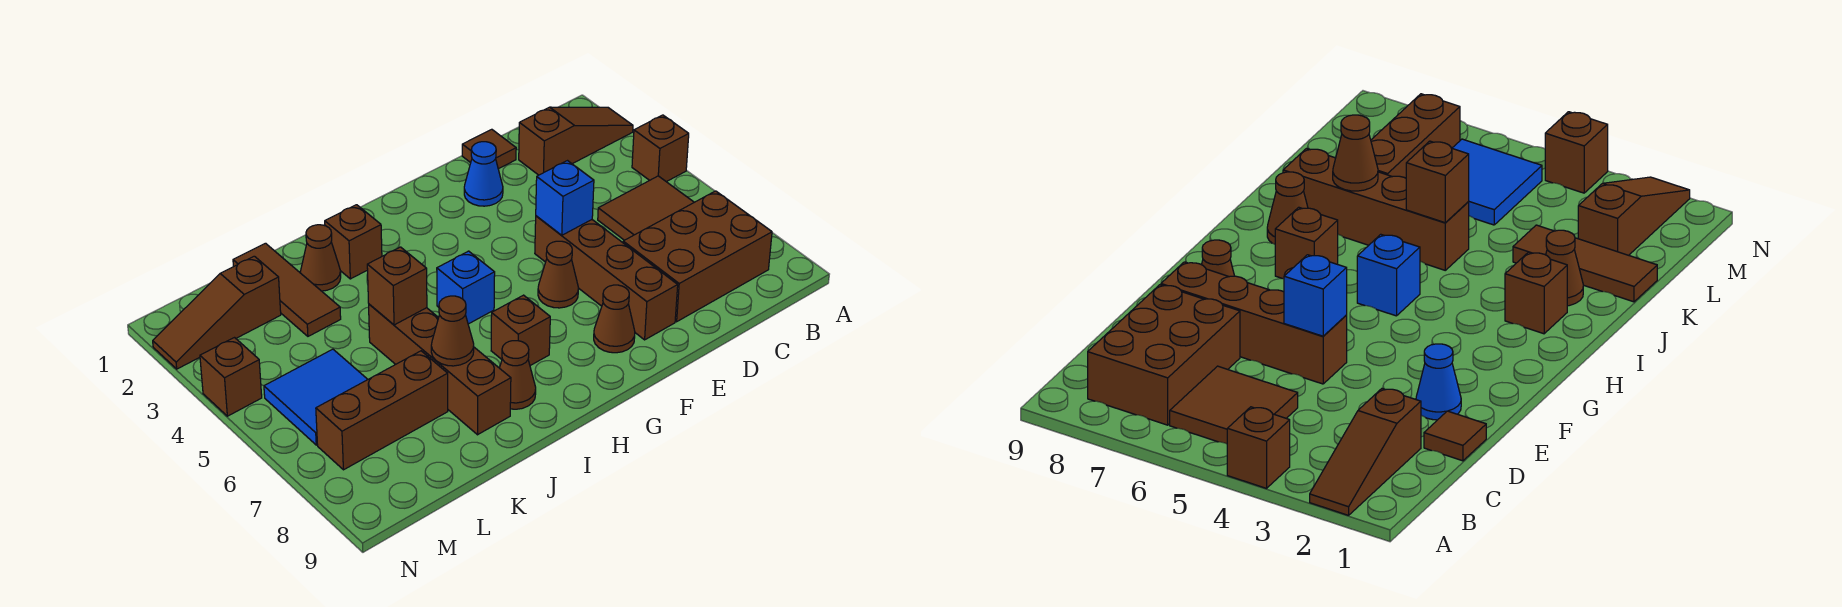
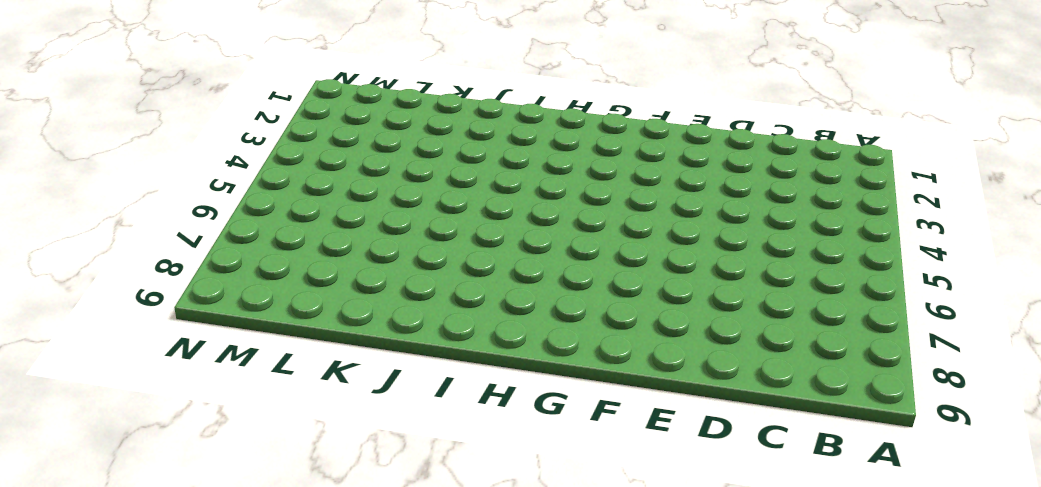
none -> brown slope A2:C2 level 1 top C
none -> brown brick A4 level 1
none -> brown tile B5:C6 level 1

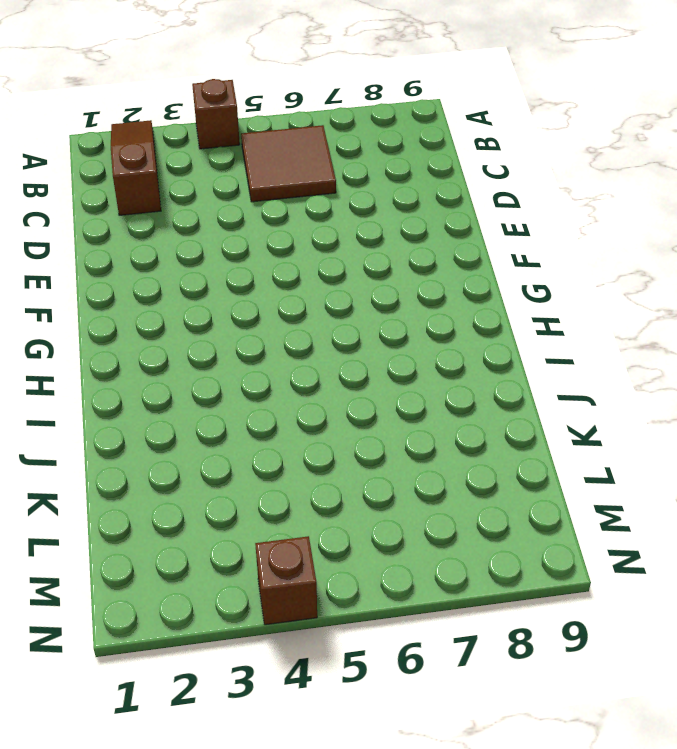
none -> brown brick B7:D8 level 1
none -> brown tile D1 level 1
none -> blue cone E2 level 1

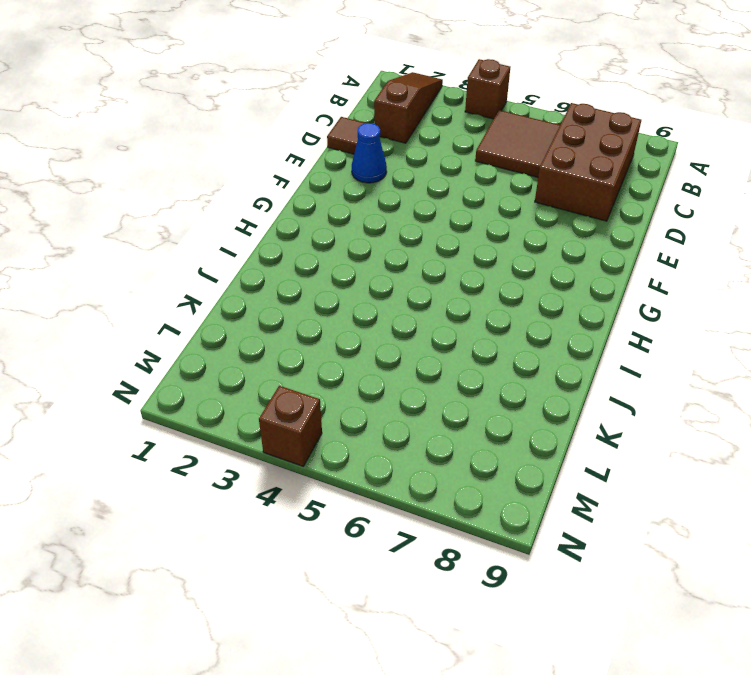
none -> brown brick E5:E8 level 1
none -> brown cone F6 level 1
none -> brown cone F8 level 1

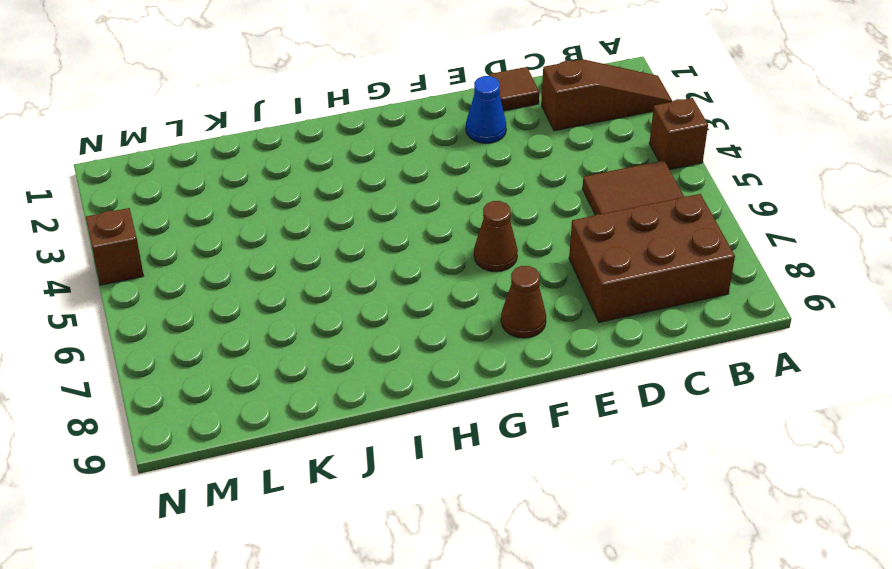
none -> brown brick E5:E8 level 1
none -> blue brick H5 level 1
none -> brown brick H7 level 1

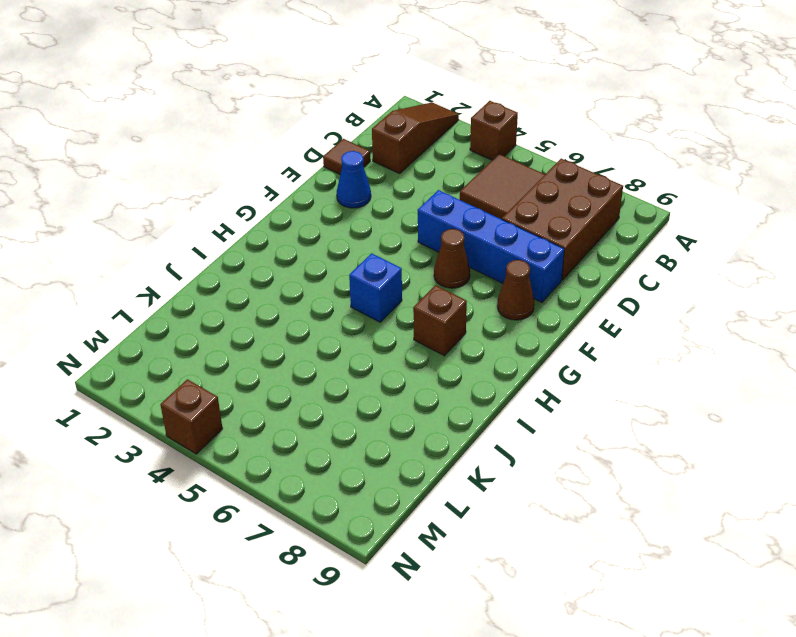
blue brick E5:E8 level 1 -> brown brick E5:E8 level 1
none -> brown brick I2 level 1
none -> brown cone I8 level 1
none -> brown cone J2 level 1

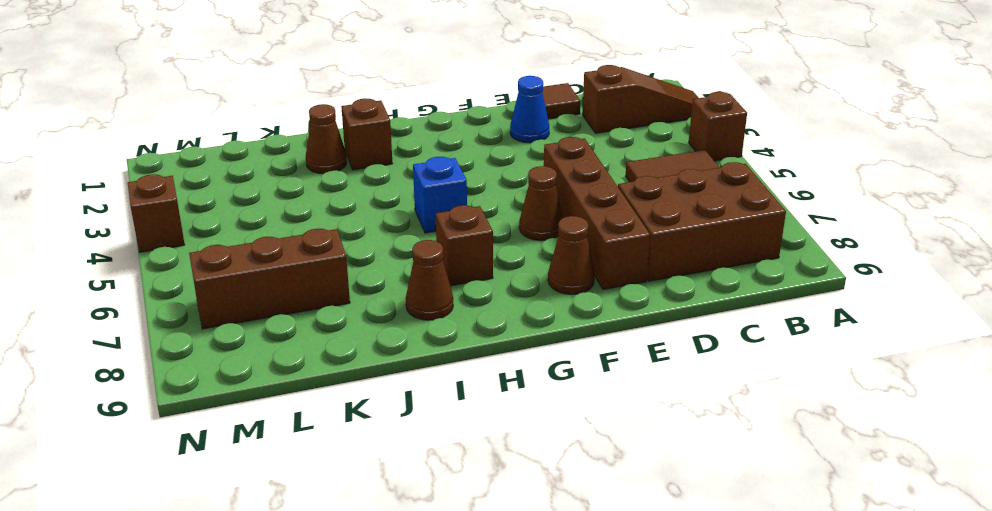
none -> brown brick J5:J8 level 1
none -> brown tile K1:K3 level 1
none -> brown slope L2:N2 level 1 top L

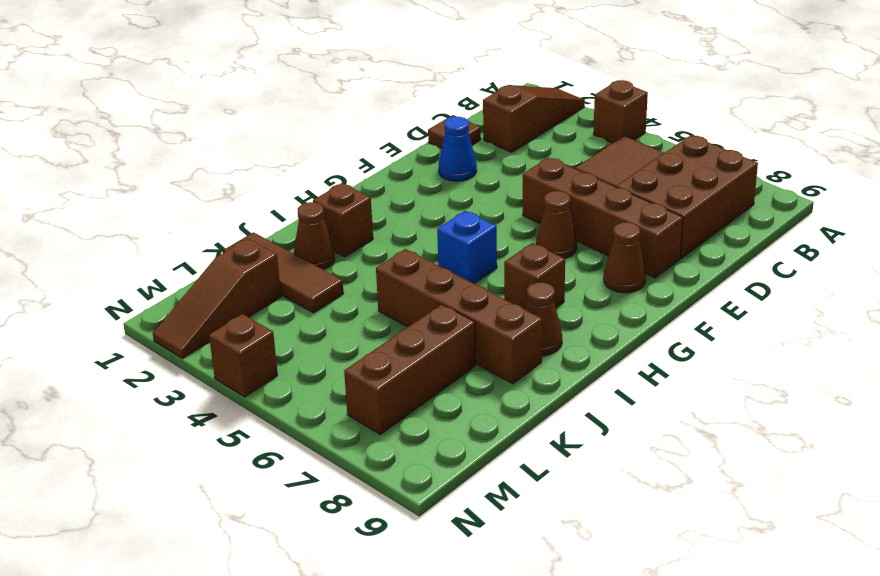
none -> blue tile L5:M6 level 1
none -> blue brick E5 level 2
none -> brown brick J5 level 2

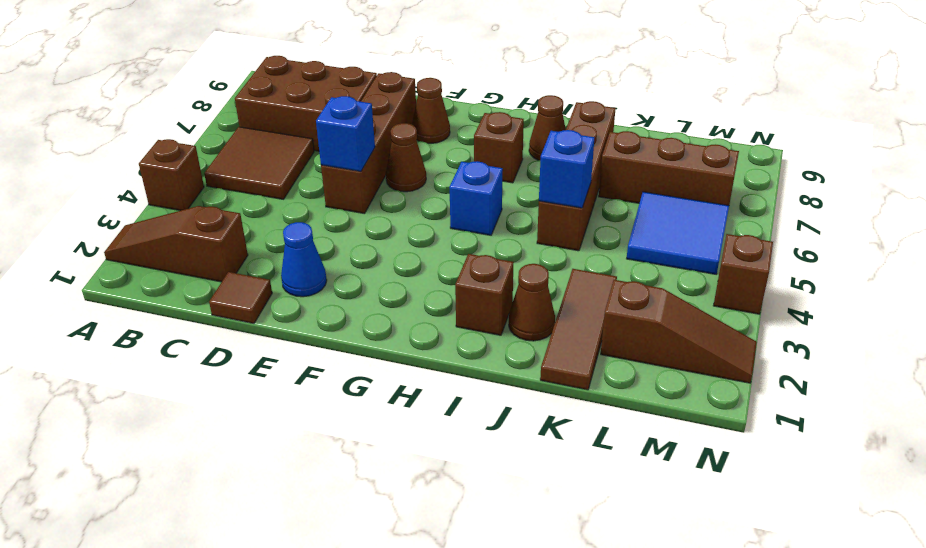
blue brick J5 level 2 -> brown brick J5 level 2
none -> brown cone J7 level 2

